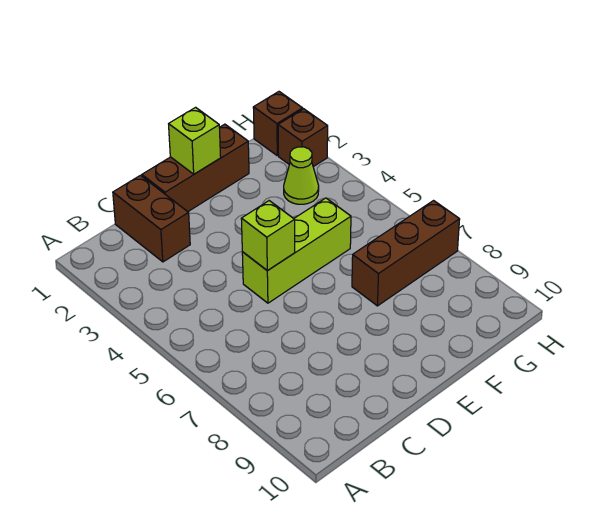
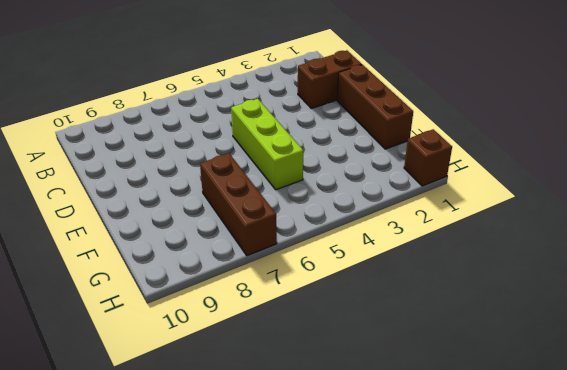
none -> lime cone G3 level 1
none -> brown brick H2 level 1

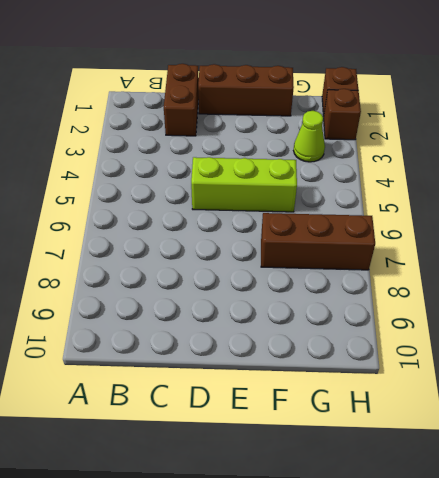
none -> lime brick D5 level 2
none -> lime brick E1 level 2

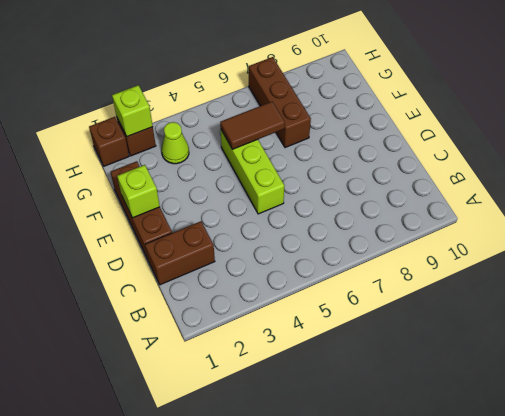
brown tile F5:F6 level 2 -> none
lime brick H2 level 2 -> lime brick D5 level 2

